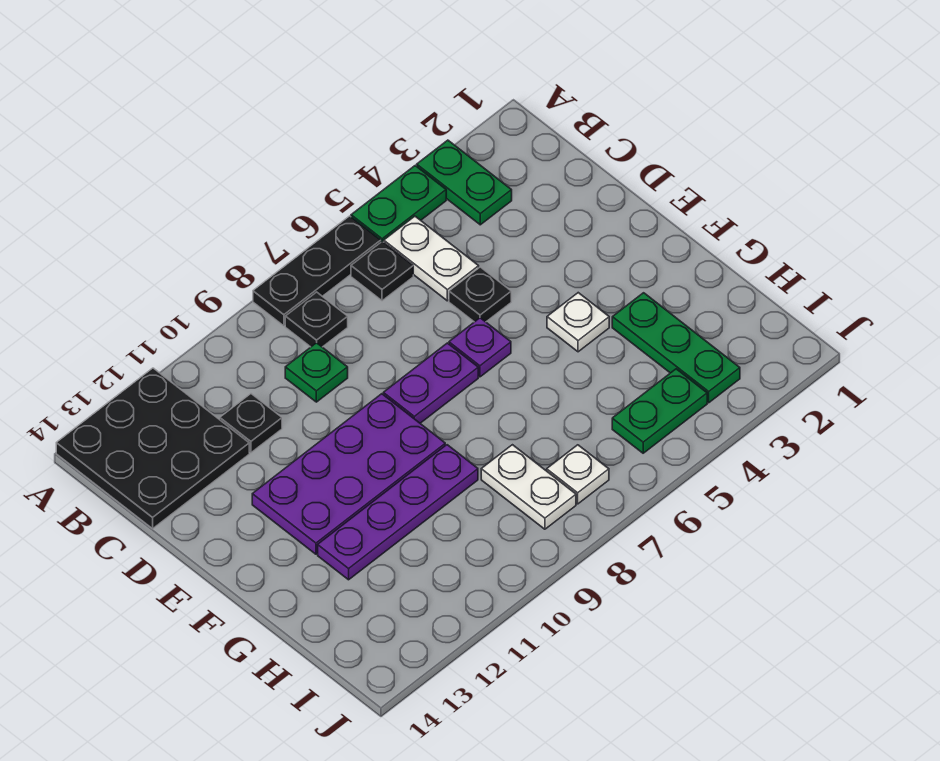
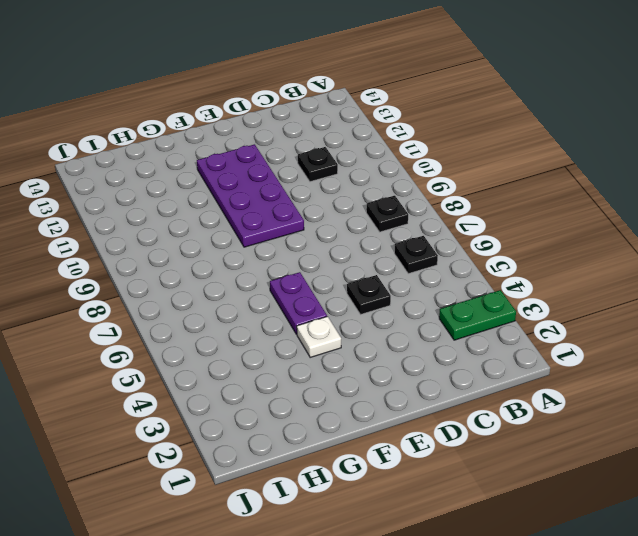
purple plate F5:F6 level 1 -> purple plate E7:E8 level 1
none -> green plate A4:A5 level 1
none -> black plate A6:A8 level 1
none -> black plate A12:C14 level 1

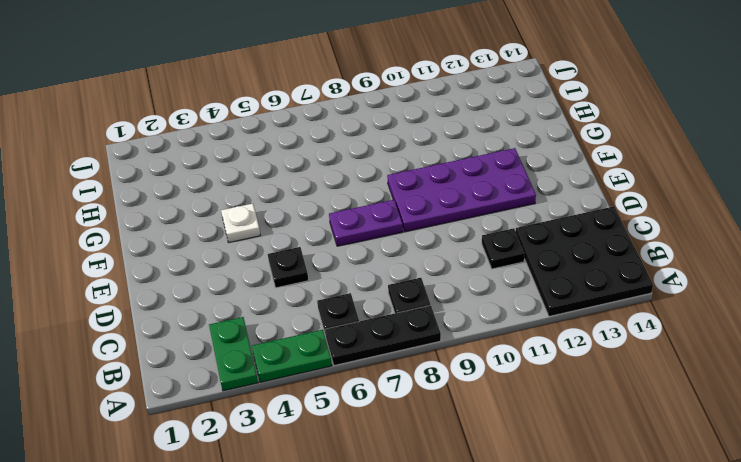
none -> white plate B5:C5 level 1
none -> green plate C9 level 1
none -> purple plate E6 level 1

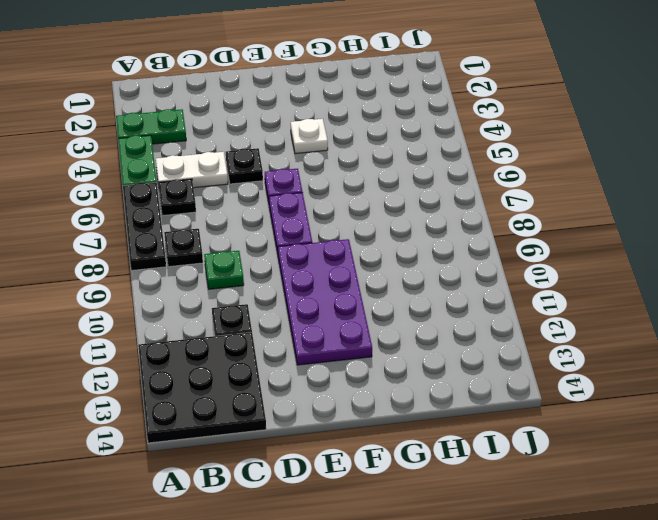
none -> green plate G3:I3 level 1
none -> purple plate G9:G12 level 1
none -> white plate H8:I8 level 1

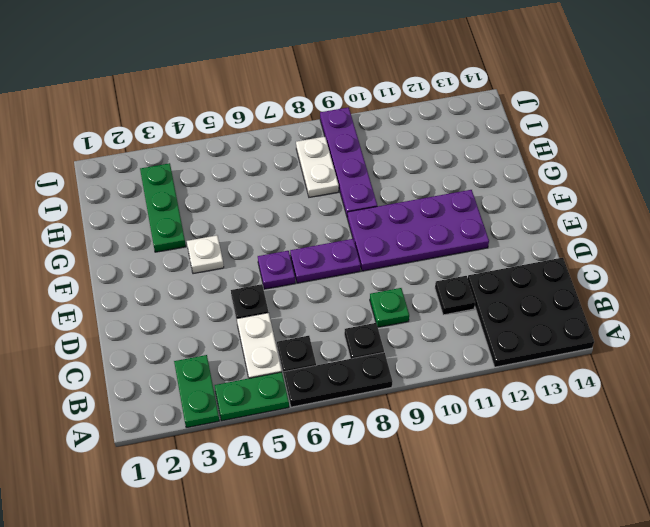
purple plate G9:J9 level 1 -> purple plate G9:G12 level 1
none -> green plate I4:I5 level 1
none -> white plate I7 level 1

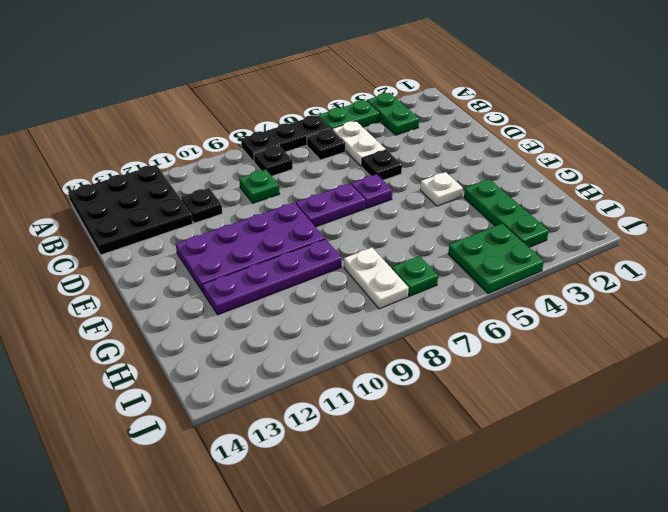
green plate I4:J5 level 1 -> green plate I4:I5 level 1
green plate I7 level 1 -> white plate I7 level 1

